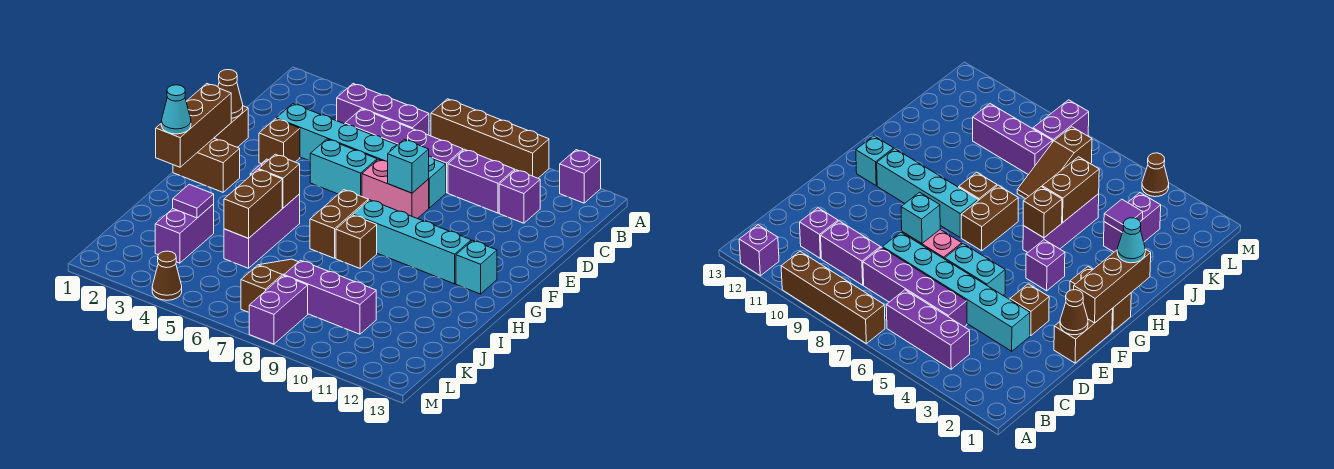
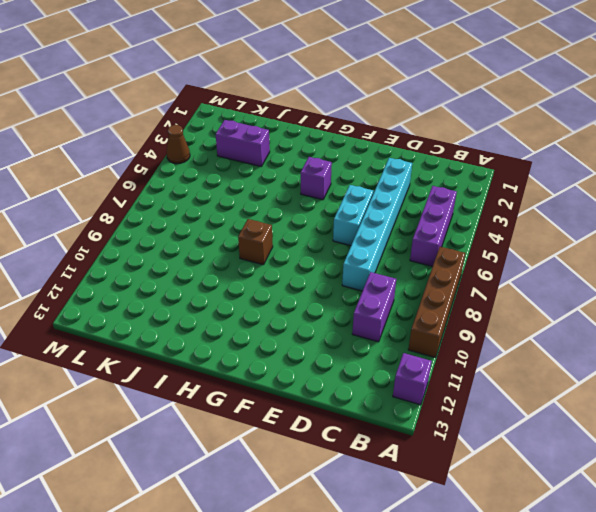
none -> purple brick C5:C8 level 1
none -> purple brick C11 level 1
none -> brown brick E1:F1 level 1
none -> brown brick E3 level 1

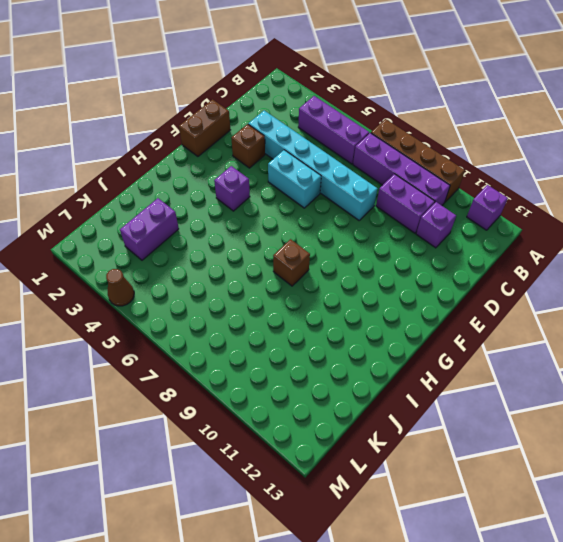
purple brick B7:B10 level 1 -> purple brick C5:C8 level 1
none -> pink brick E7:E8 level 1
none -> brown brick G1:G2 level 1
none -> brown brick G7:H7 level 1
none -> cyan brick G8:G11 level 1

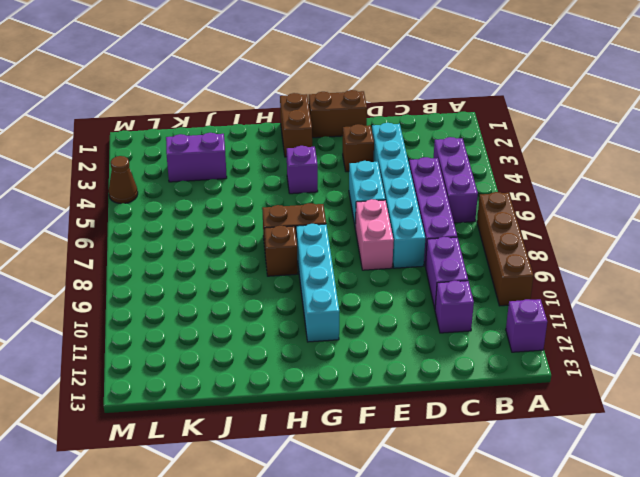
none -> cyan brick G12 level 1
none -> purple brick H5:J5 level 1
none -> brown slope J7:L7 level 1 top L
none -> purple brick K8:K10 level 1

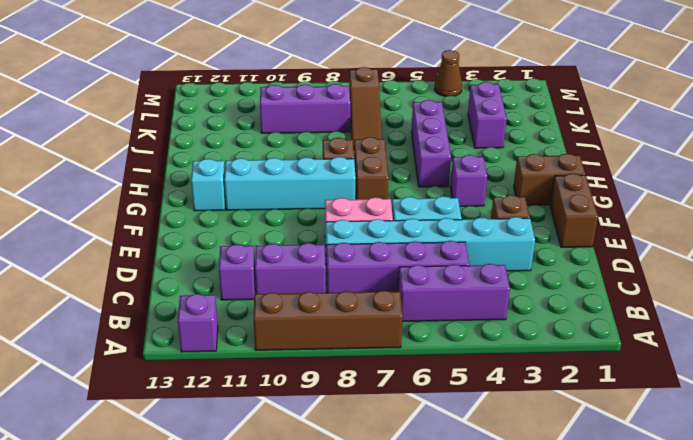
none -> purple brick L8:M8 level 1
none -> brown cone E1 level 2
none -> cyan brick E8 level 2
none -> brown brick F1:H1 level 2

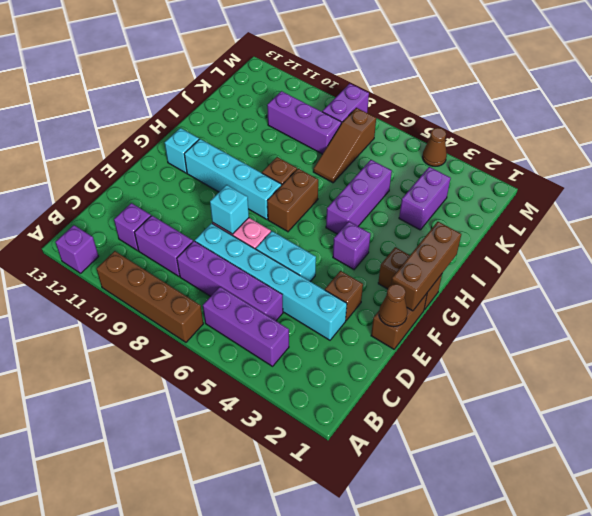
none -> brown brick H5 level 2
none -> brown brick I5:J5 level 2
none -> purple tile J3 level 2
none -> cyan cone H1 level 3

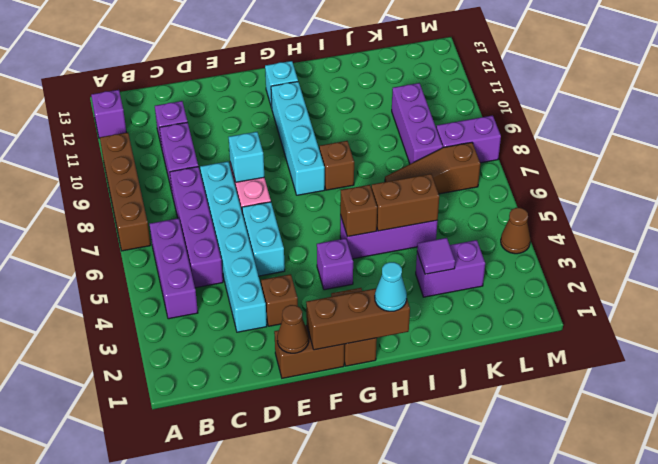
none -> brown brick G7:H7 level 1

